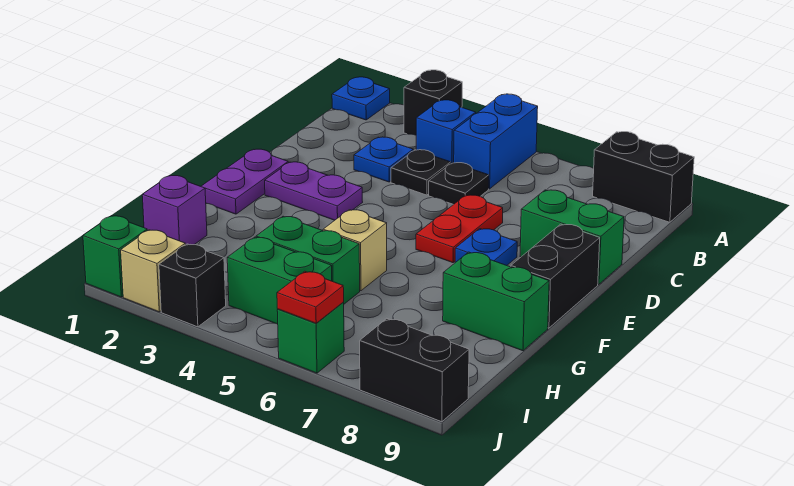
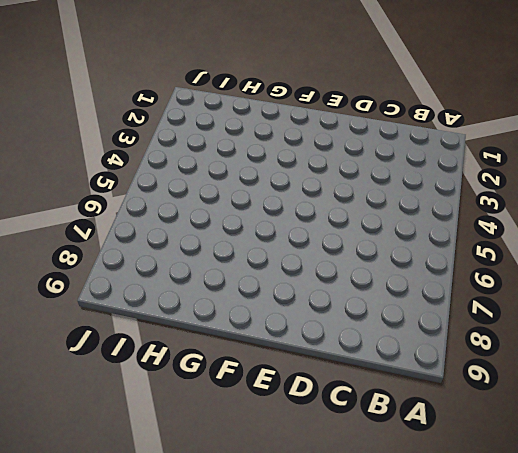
none -> blue plate A1 level 1
none -> black brick A3 level 1
none -> blue brick A5:B5 level 1

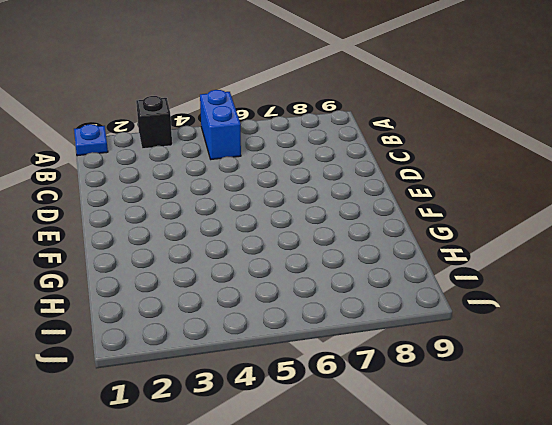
none -> black brick A8:A9 level 1
none -> blue brick B4 level 1
none -> blue plate C3 level 1

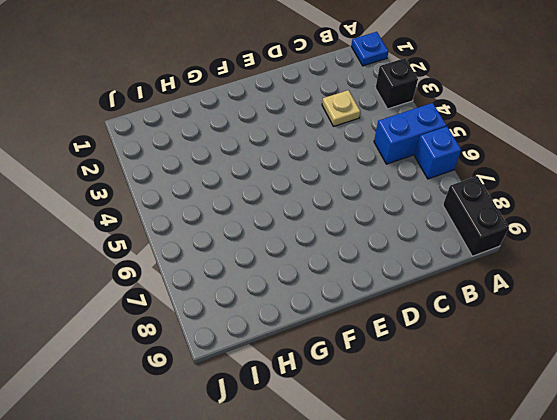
blue brick A6 level 1 -> blue brick B4 level 1
tan plate C3 level 1 -> blue plate C3 level 1
none -> black plate C4 level 1
none -> black plate C5 level 1
none -> red plate D6:E6 level 1

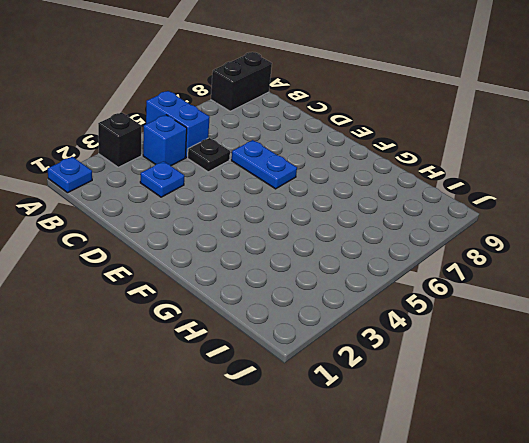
blue plate D6:E6 level 1 -> red plate D6:E6 level 1
none -> black plate C4 level 1
none -> green brick D8:D9 level 1
none -> purple plate E1:F1 level 1

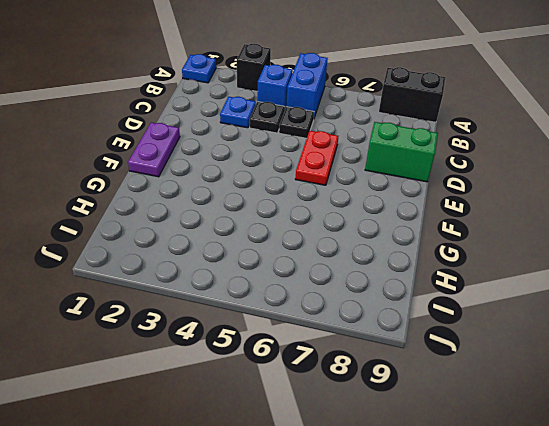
none -> purple plate E2:E3 level 1
none -> blue plate E7 level 1
none -> black brick E9:F9 level 1

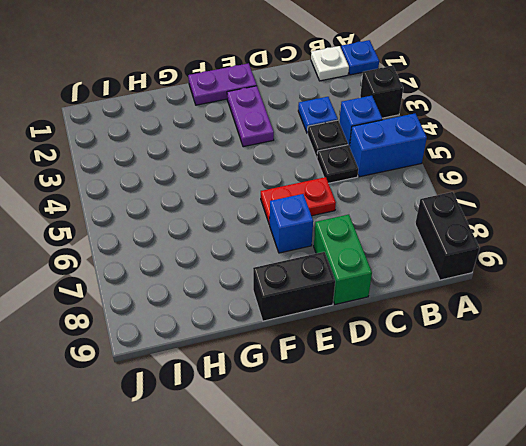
white plate B1 level 1 -> none
blue brick E7 level 1 -> blue plate E7 level 1
none -> tan brick G5 level 1
none -> green brick G8:G9 level 1
none -> purple brick H1 level 1

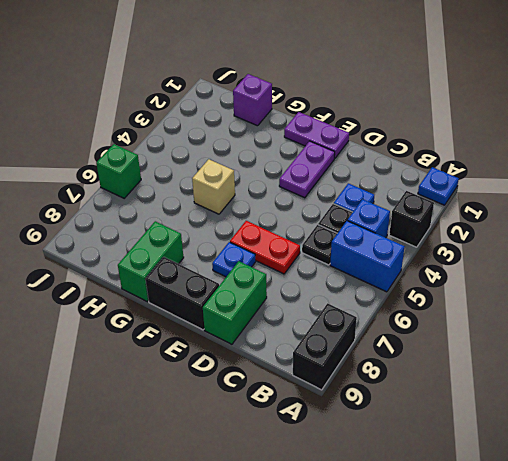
none -> green brick H4:H5 level 1
none -> green brick I4:I5 level 1
none -> green brick J1 level 1

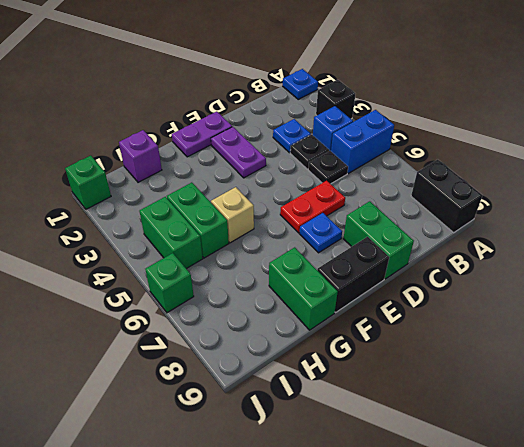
none -> tan brick J2 level 1
none -> black brick J3 level 1
none -> black brick J8:J9 level 1

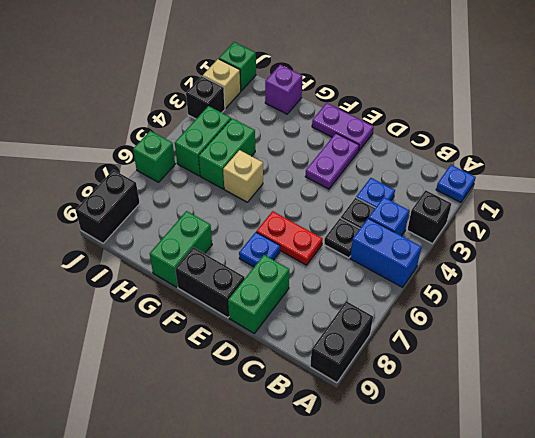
none -> red plate J6 level 2

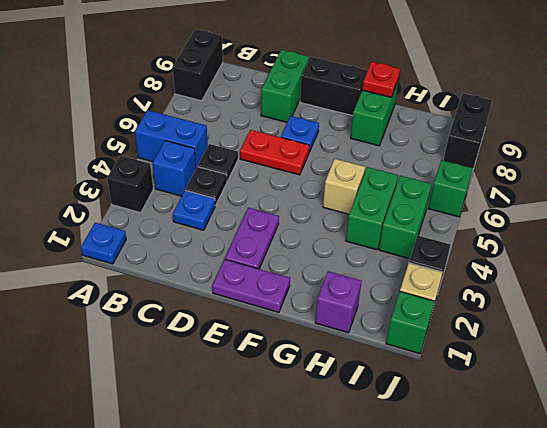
red plate G9 level 2 -> red plate J6 level 2

